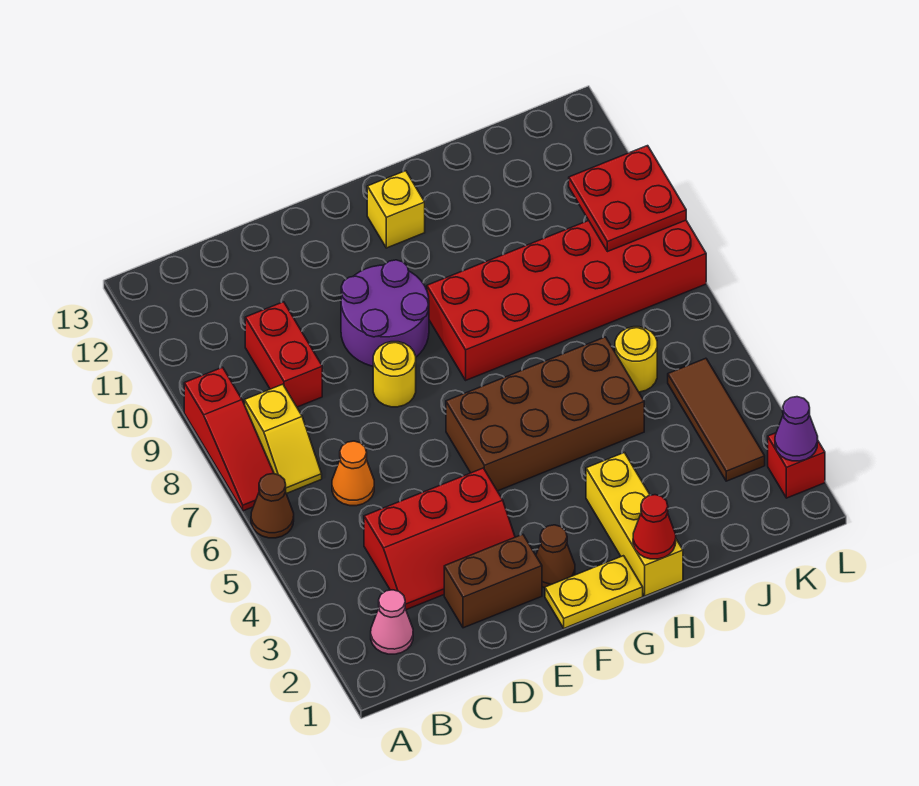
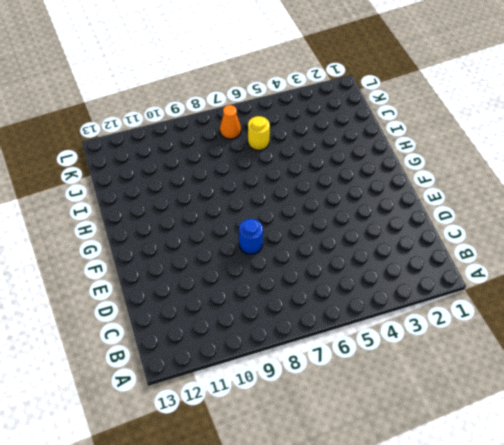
blue round brick E8 level 1 -> yellow round brick E8 level 1
orange cone K7 level 1 -> orange cone C6 level 1
none -> brown cone A6 level 1
none -> red slope A7:A9 level 1 top 9
none -> pink cone B2 level 1

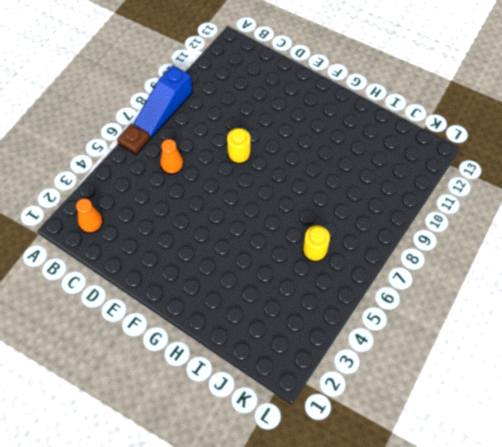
brown plate A6 level 1 -> brown cone A6 level 1
blue slope A7:A9 level 1 top 9 -> red slope A7:A9 level 1 top 9
orange cone B2 level 1 -> pink cone B2 level 1
none -> yellow slope B7:B8 level 1 top 8
none -> red slope C3:E4 level 1 top 4
none -> red brick C9:C10 level 1

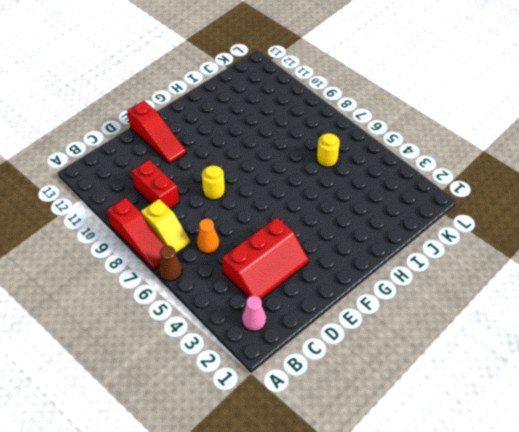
red slope E11:E13 level 1 top 13 -> none
none -> brown brick D2:E2 level 1
none -> purple round brick E9:F10 level 1
none -> yellow plate F1:G1 level 1

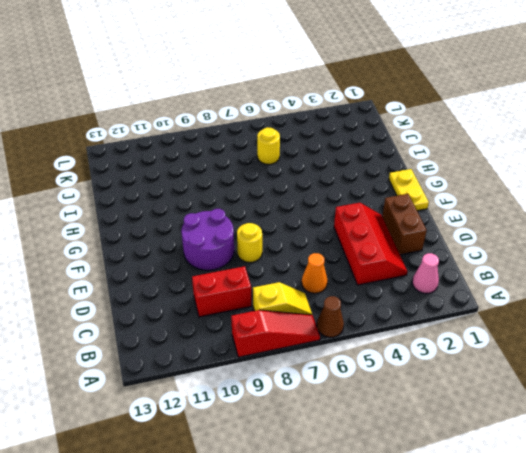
none -> brown cone F2 level 1
none -> brown brick F5:I6 level 1
none -> red brick G8:L9 level 1

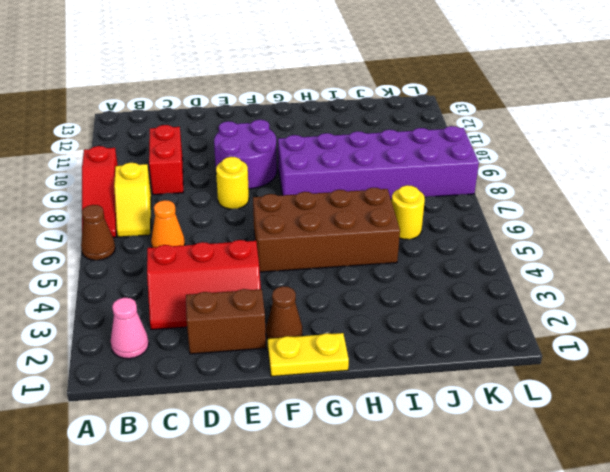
purple brick G8:L9 level 1 -> red brick G8:L9 level 1
none -> yellow brick G12 level 1
none -> yellow brick H1:H3 level 1
none -> brown tile K3:K5 level 1

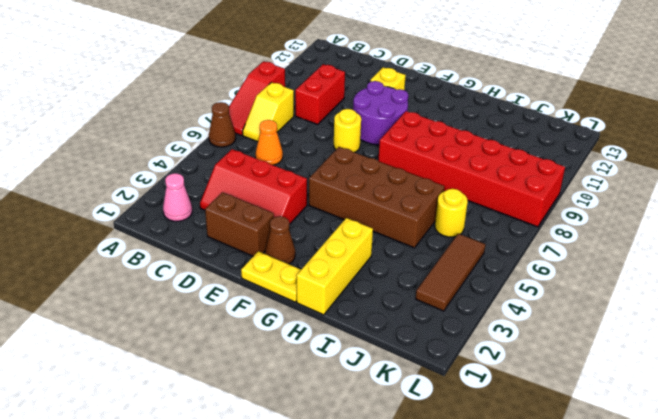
yellow brick E11 level 1 -> yellow brick G12 level 1
none -> red brick L2 level 1
none -> red cone H1 level 2
none -> red plate K9:L10 level 2

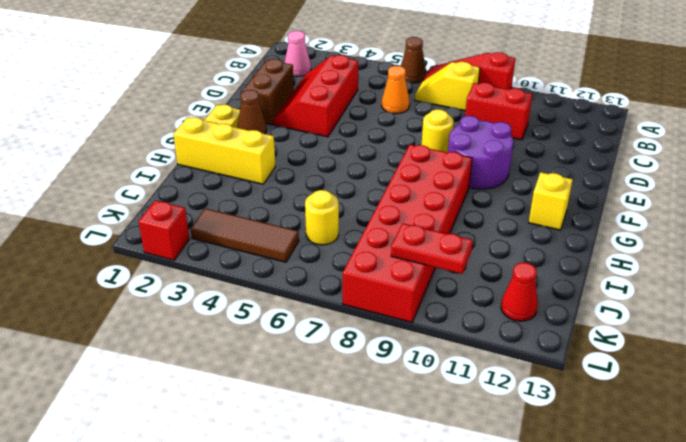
red plate K9:K10 level 2 -> red plate K9:L10 level 2
red cone K12 level 1 -> red cone H1 level 2
none -> brown brick F5:I6 level 1
none -> purple cone L2 level 2

